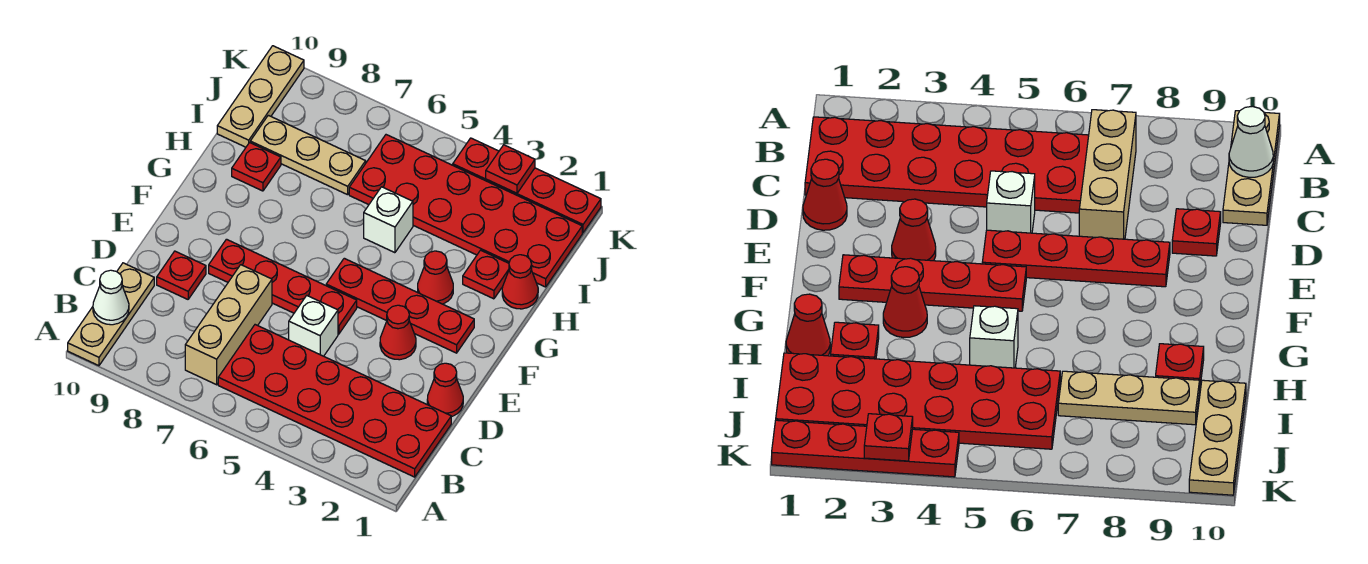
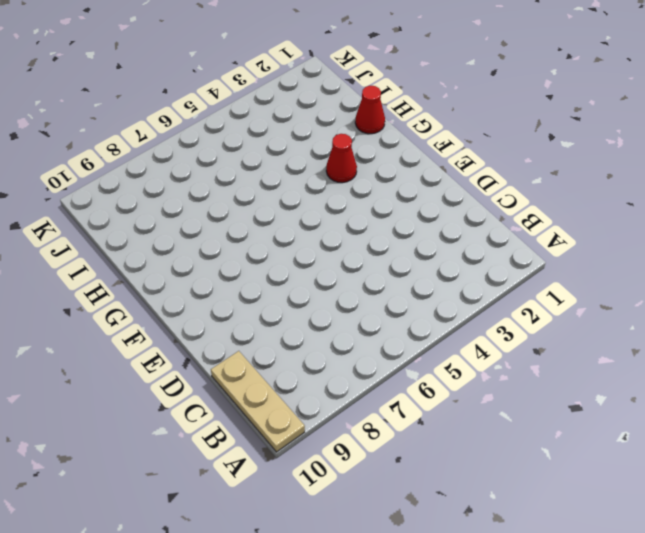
none -> red plate B1:C6 level 1
none -> tan brick B7:D7 level 1
none -> red cone D1 level 1

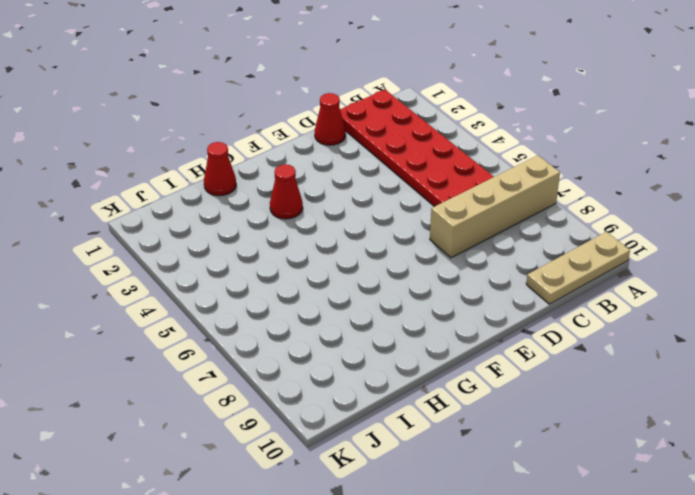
tan brick A7:D7 level 1 -> tan brick B7:D7 level 1
none -> white brick D5 level 1
none -> red plate D9 level 1
none -> red cone E3 level 1

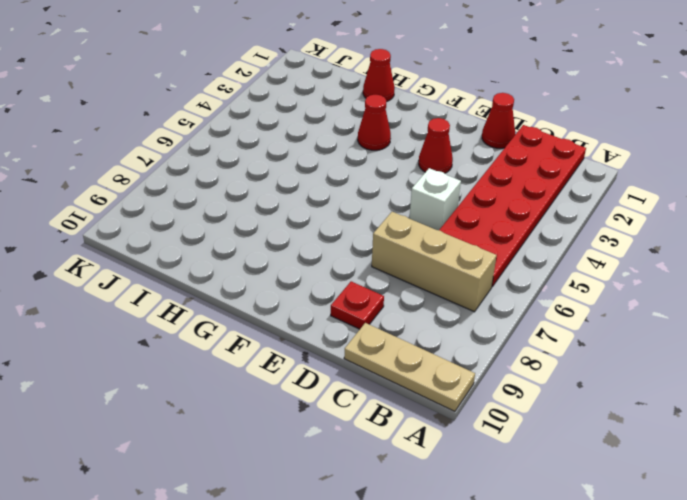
none -> red plate E5:E8 level 1
none -> red plate F2:F5 level 1
none -> red plate H2 level 1

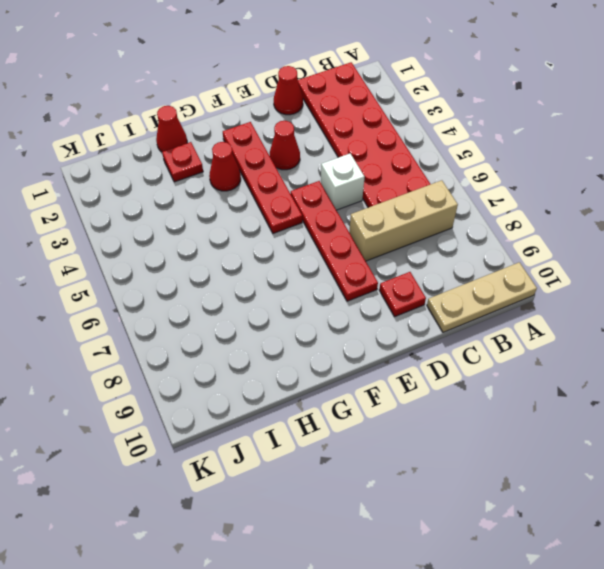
none -> white brick H5 level 1
none -> red plate H9 level 1
none -> red plate I1:J6 level 1

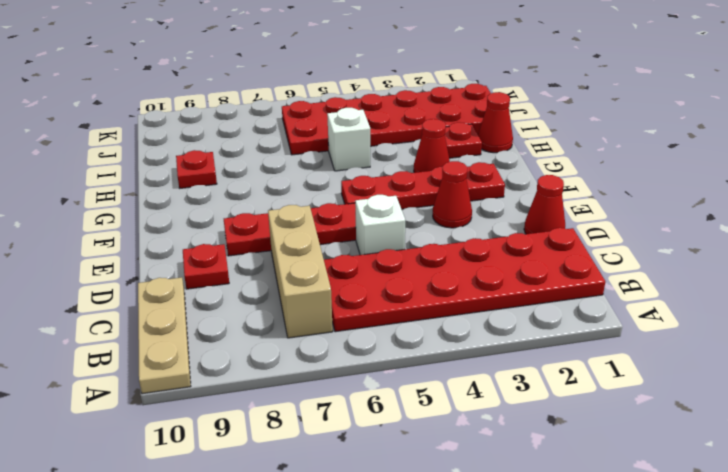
none -> tan plate I7:I9 level 1
none -> tan plate I10:K10 level 1
none -> red plate K1:K4 level 1

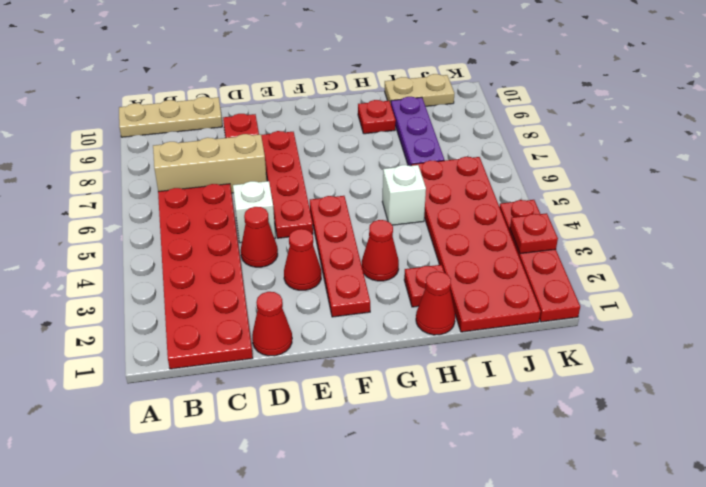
red cone D4 level 1 -> none
purple plate I7:I9 level 1 -> tan plate I7:I9 level 1
tan plate I10:J10 level 1 -> tan plate I10:K10 level 1
none -> white cone B10 level 2

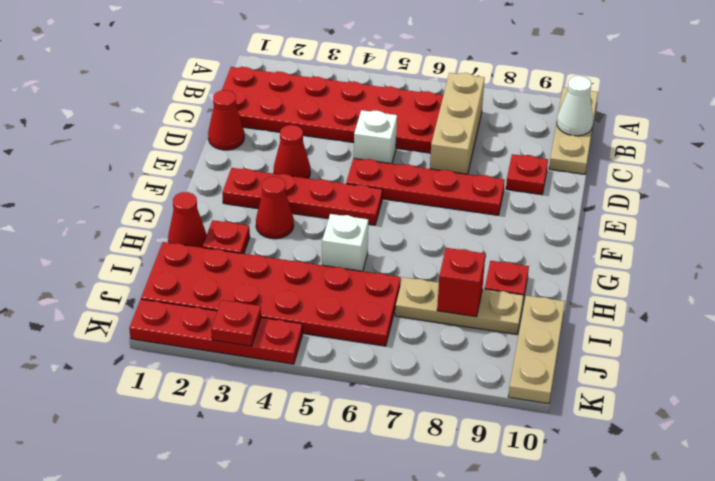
red brick I8 level 2 -> none

